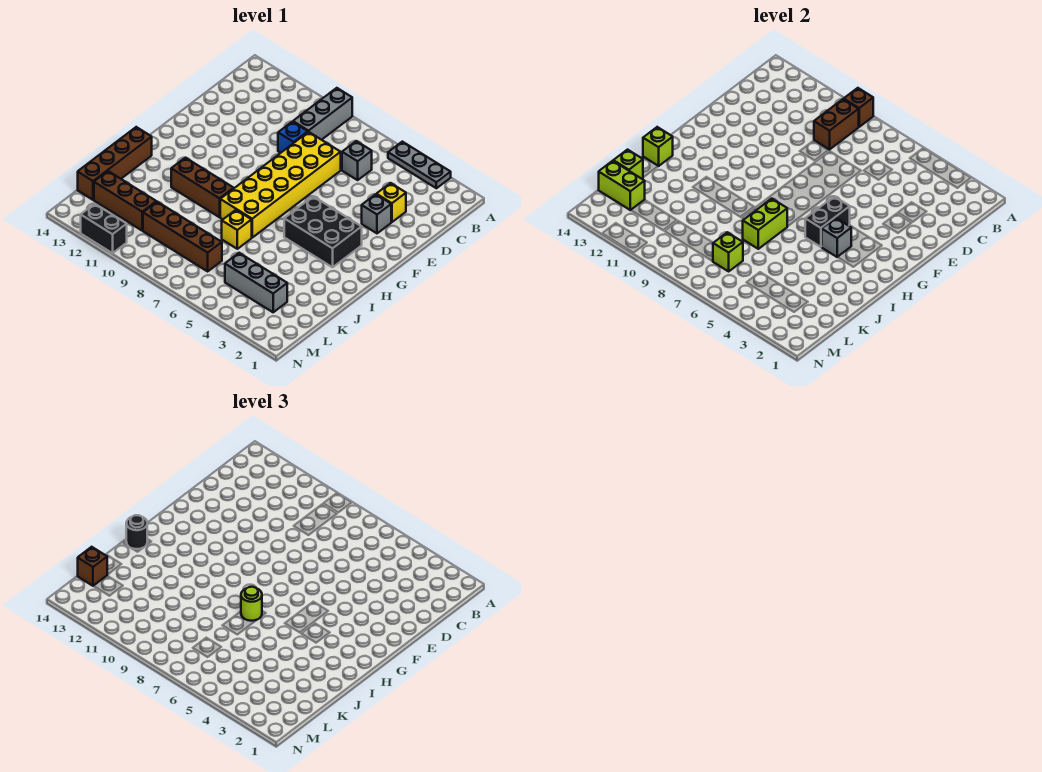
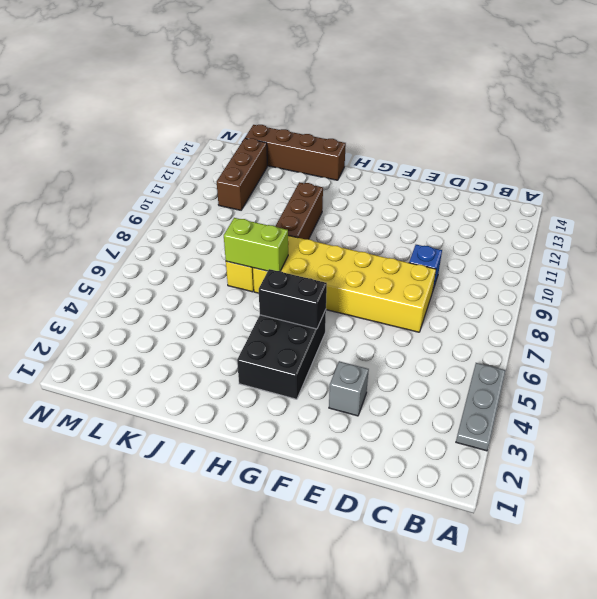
none -> grey brick A9:C9 level 1
none -> grey brick C6 level 1
none -> yellow brick D3 level 1

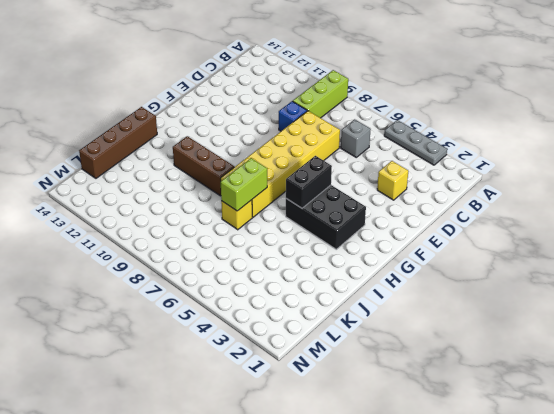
lime brick A9:C9 level 1 -> grey brick A9:C9 level 1
none -> grey brick E3 level 1
none -> grey brick L3:L5 level 1
none -> brown brick L7:L10 level 1

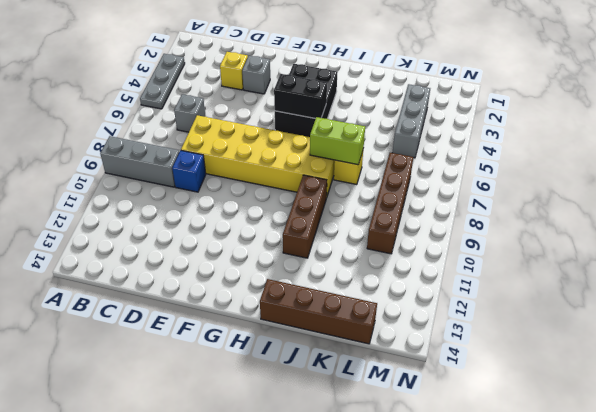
none -> brown brick L11:L13 level 1
none -> black brick N11:N12 level 1
none -> brown brick A9 level 2

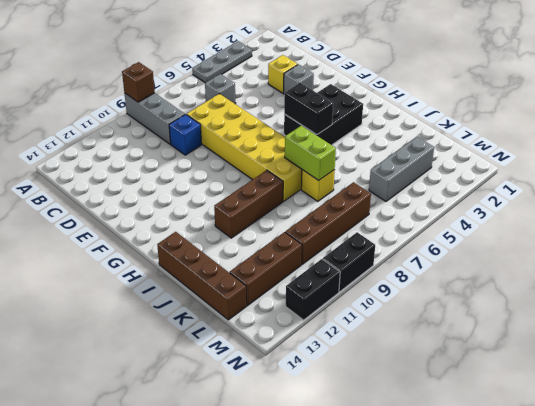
black brick N9:N10 level 1 -> none
none -> brown brick B9:C9 level 2
none -> grey brick H4 level 2
none -> lime brick I14 level 2

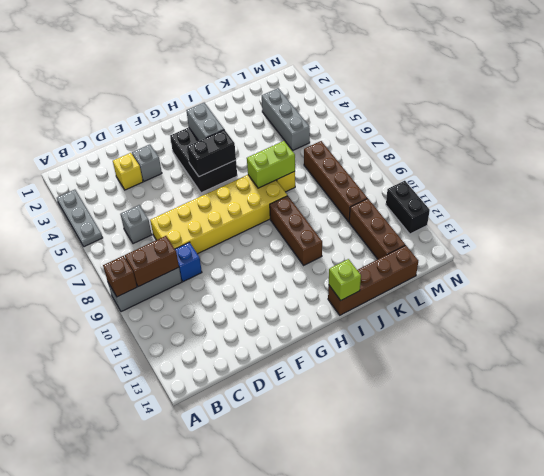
grey brick H3:H4 level 2 -> grey brick H4 level 2
none -> lime brick K14 level 2
none -> lime brick L7 level 2
none -> lime brick L13:L14 level 2

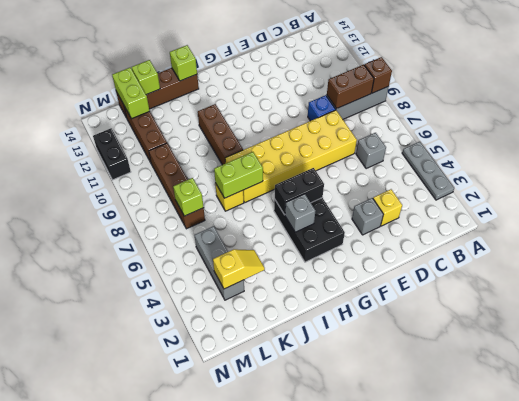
yellow slope K3:L3 level 2 top L -> none
none -> lime round brick I7 level 3
none -> black round brick I14 level 3
none -> brown brick L14 level 3

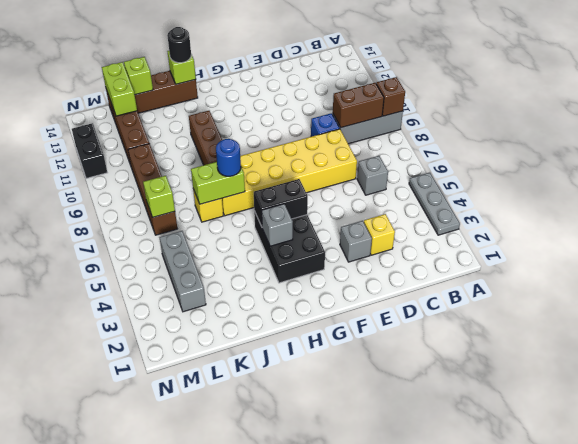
blue round brick I7 level 3 -> lime round brick I7 level 3
none -> brown brick L14 level 3

